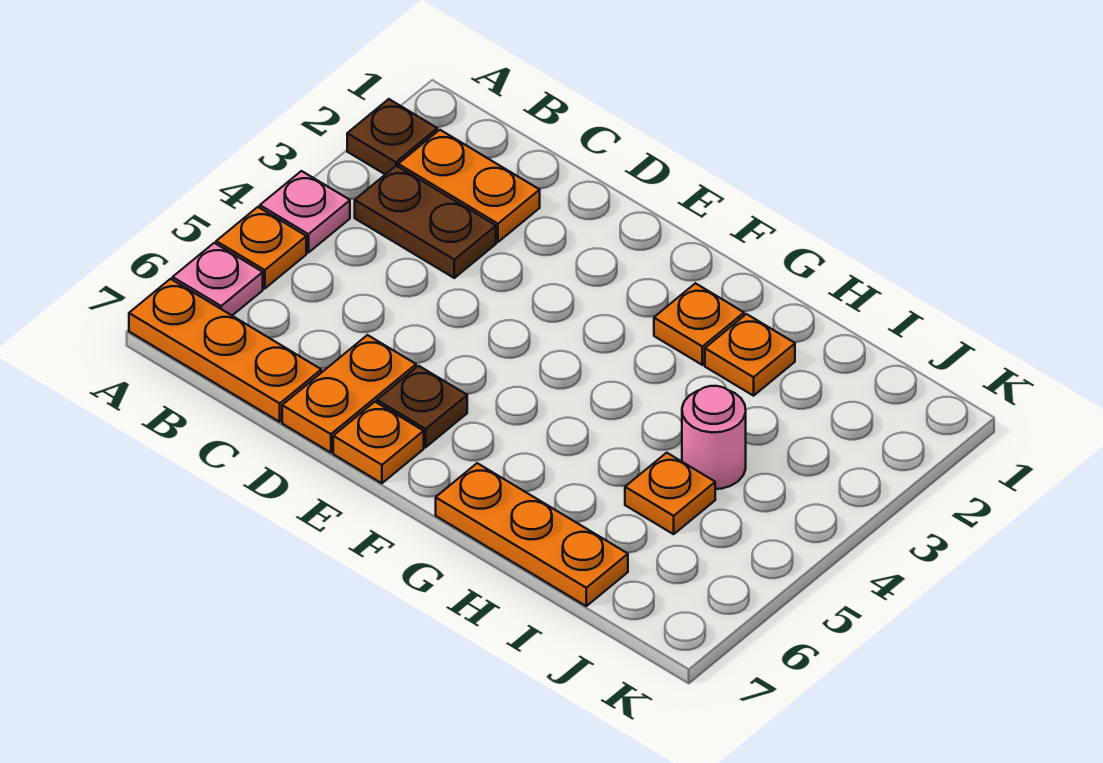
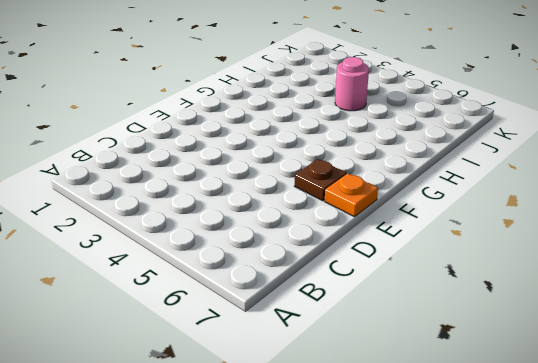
none -> brown plate A2 level 1
none -> pink plate A4 level 1
none -> orange plate A5 level 1

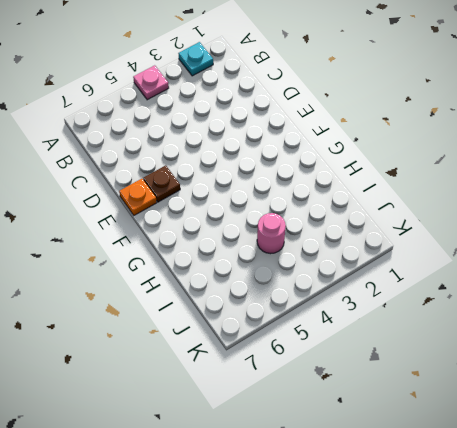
cyan plate A2 level 1 -> brown plate A2 level 1
none -> orange plate A5 level 1
none -> pink plate A6 level 1
none -> orange plate A7:C7 level 1

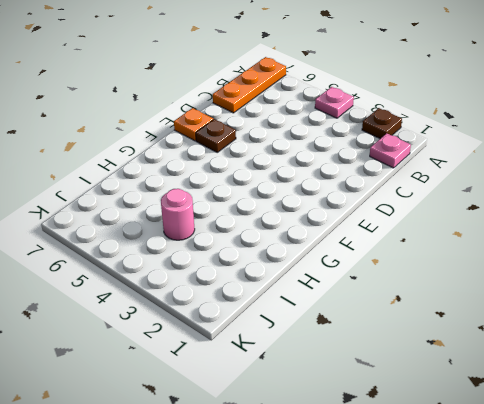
pink plate B1 level 1 -> pink plate A6 level 1
none -> orange plate A5 level 1
none -> orange plate B2:C2 level 1
none -> brown plate B3:C3 level 1

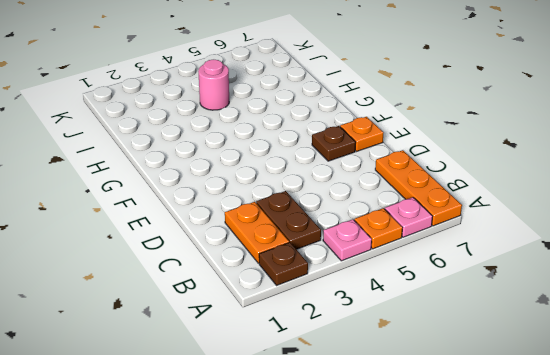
none -> orange plate D6:D7 level 1
none -> orange plate G2 level 1
none -> orange plate G7:I7 level 1

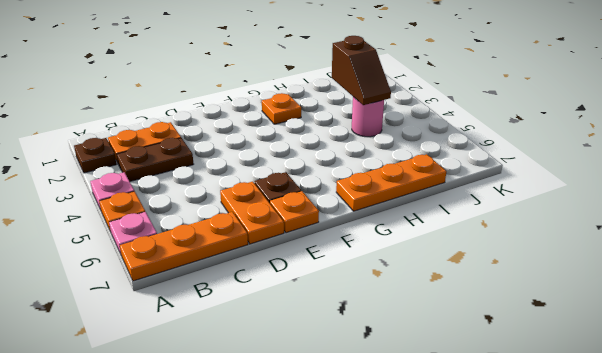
brown slope I3:I4 level 2 top 3 -> none
none -> orange plate H2 level 1
none -> orange plate I5 level 1

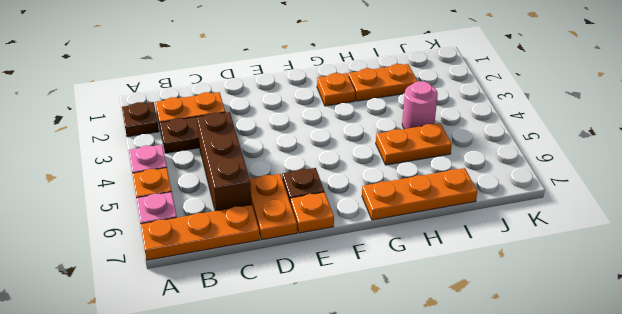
brown brick C4:C6 level 1 -> none
orange plate H2:I2 level 1 -> orange plate H2 level 1
orange plate H5:I5 level 1 -> orange plate I5 level 1

